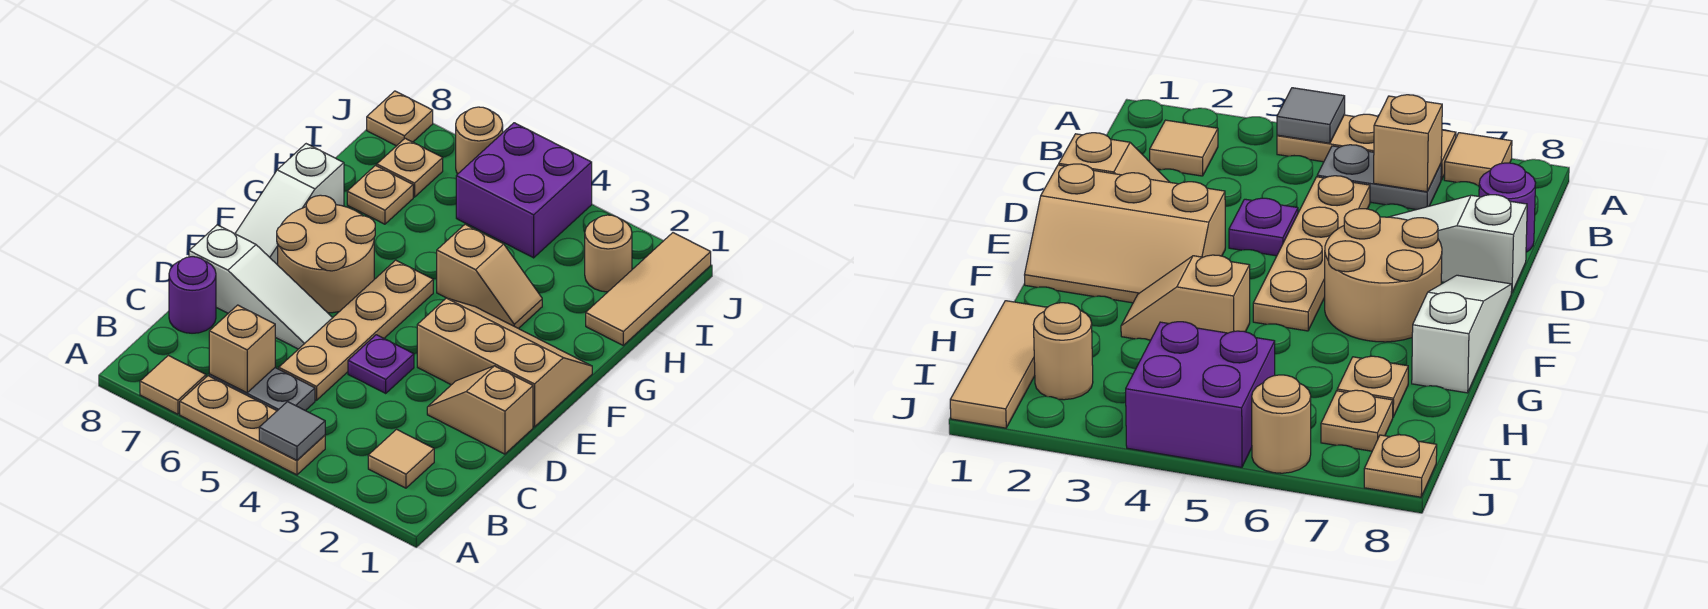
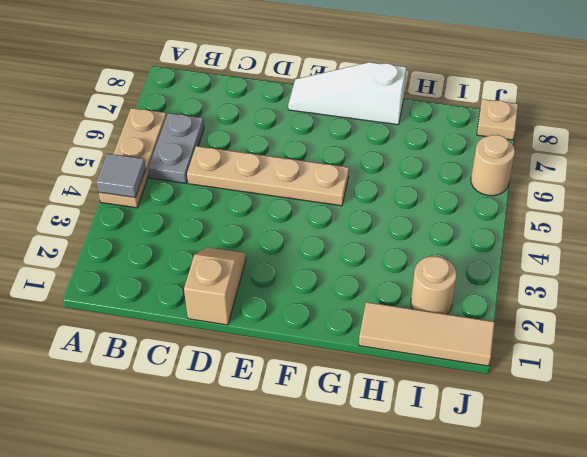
none -> tan tile A7 level 1
none -> tan tile B2 level 1
none -> purple round brick C8 level 1

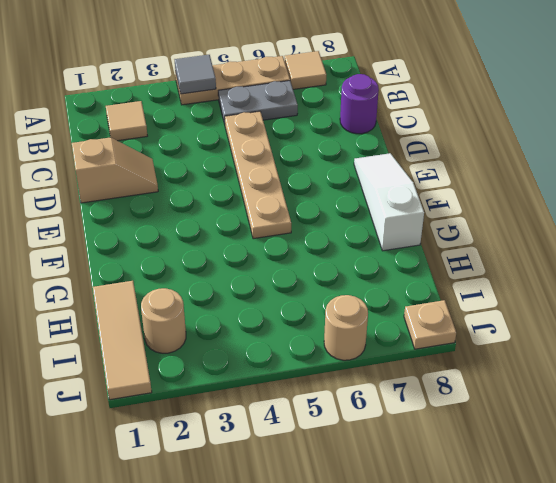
none -> purple plate D4 level 1
none -> white slope D6:D8 level 1 top 8
none -> tan slope E1:F3 level 1 top E

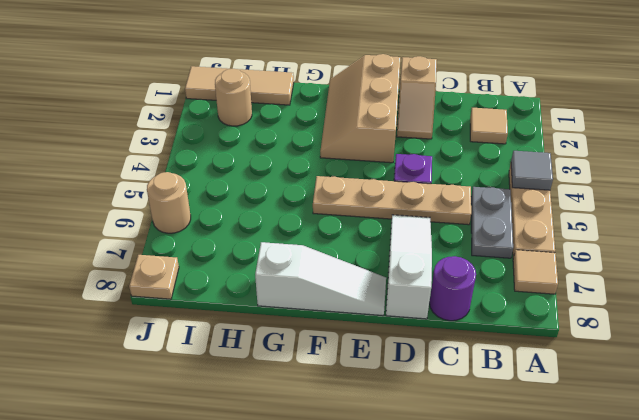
none -> tan round brick E6:F7 level 1
none -> tan slope G3:G4 level 1 top 4
none -> tan plate H7 level 1

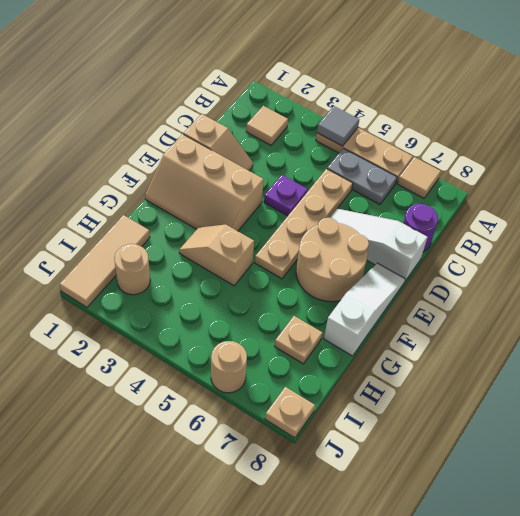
none -> purple brick I4:J5 level 1
none -> tan plate I7 level 1
none -> tan brick B6 level 2

